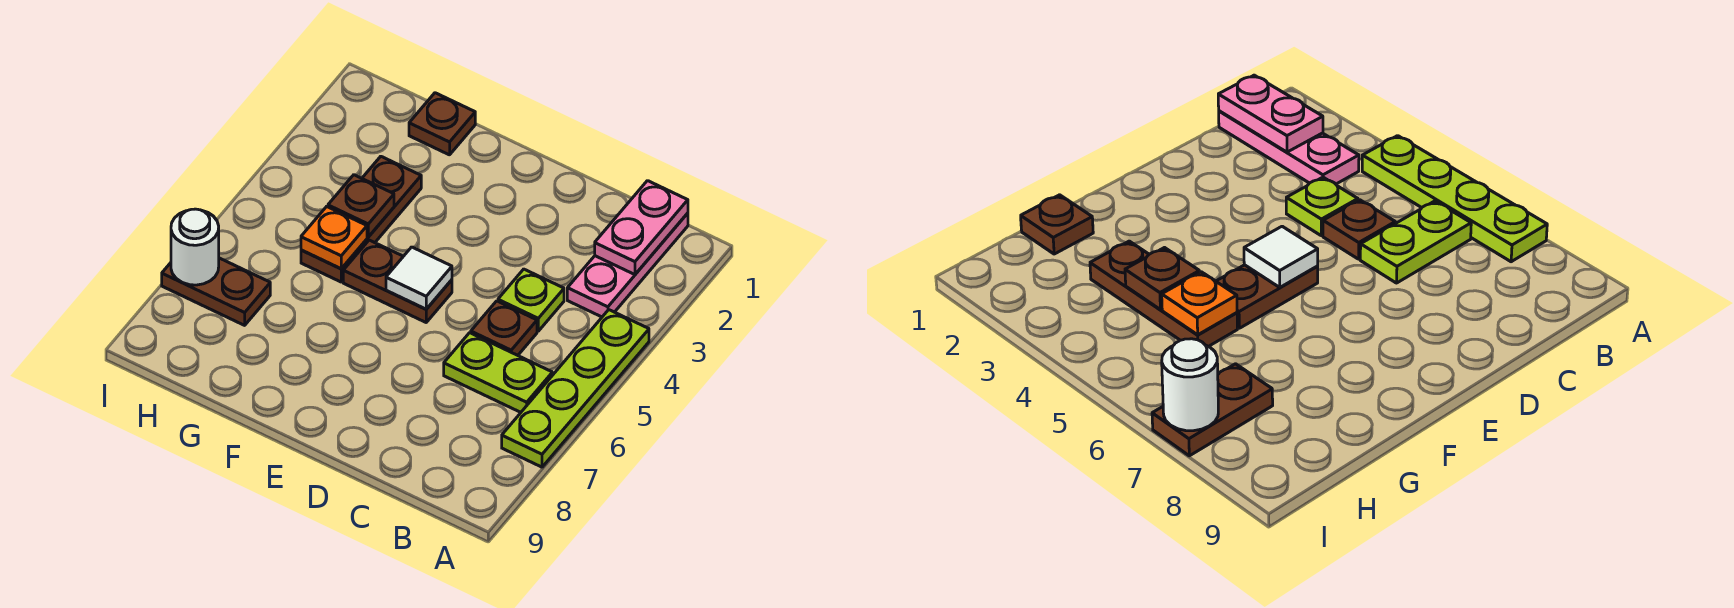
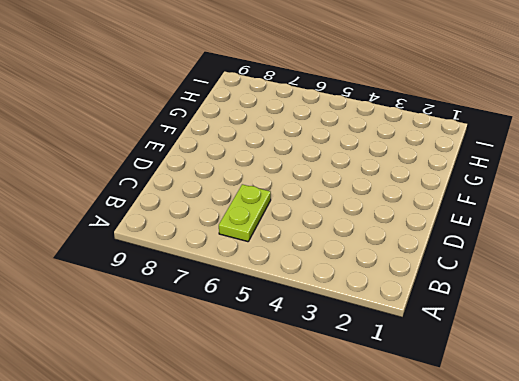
none -> lime plate A4:A7 level 1
none -> pink plate B1:B3 level 1
none -> lime plate C4 level 1

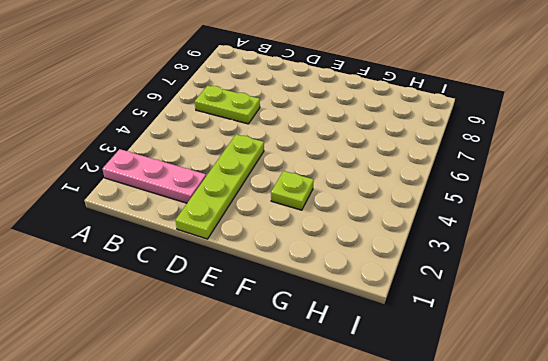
pink plate A2:C2 level 1 -> pink plate B1:B3 level 1
lime plate D1:D4 level 1 -> lime plate A4:A7 level 1
lime plate F3 level 1 -> lime plate C4 level 1
none -> brown plate C5 level 1
none -> brown plate E5:F5 level 1
none -> brown plate G1 level 1

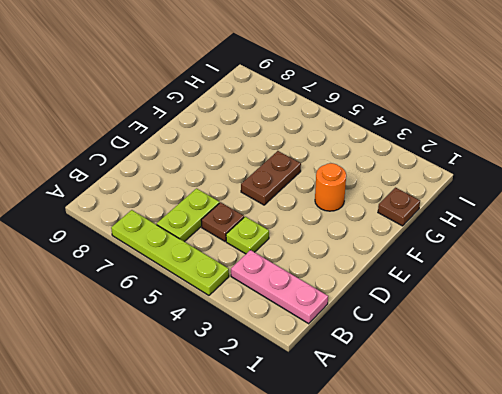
orange round brick F3 level 1 -> none
none -> brown plate G3:G5 level 1
none -> brown plate H7:I7 level 1
none -> pink plate B1:B2 level 2

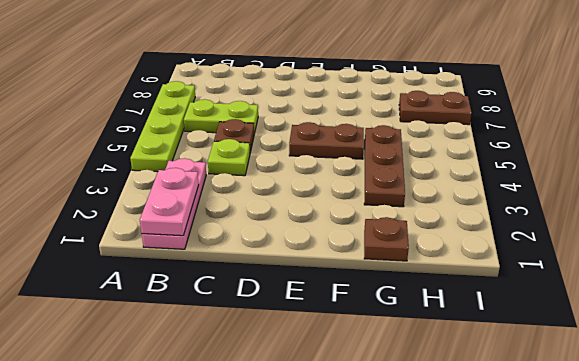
none -> white tile E5 level 2
none -> brown plate G4 level 2
none -> orange plate G5 level 2

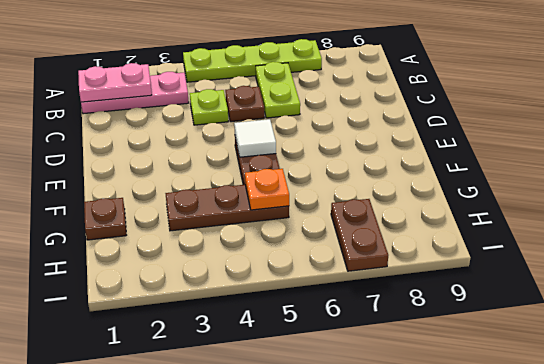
none -> brown plate G4 level 2
none -> white round brick I7 level 2

